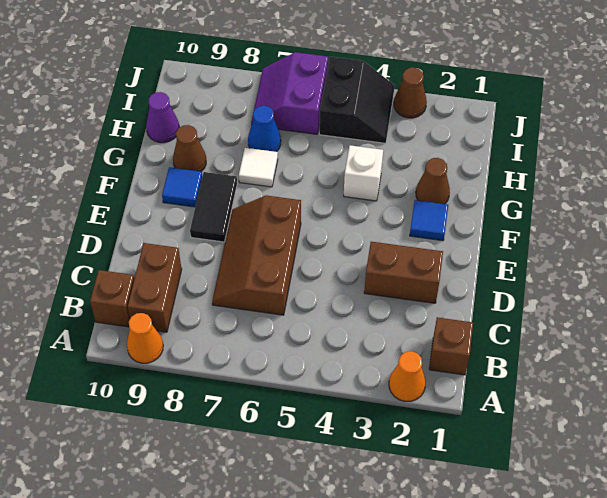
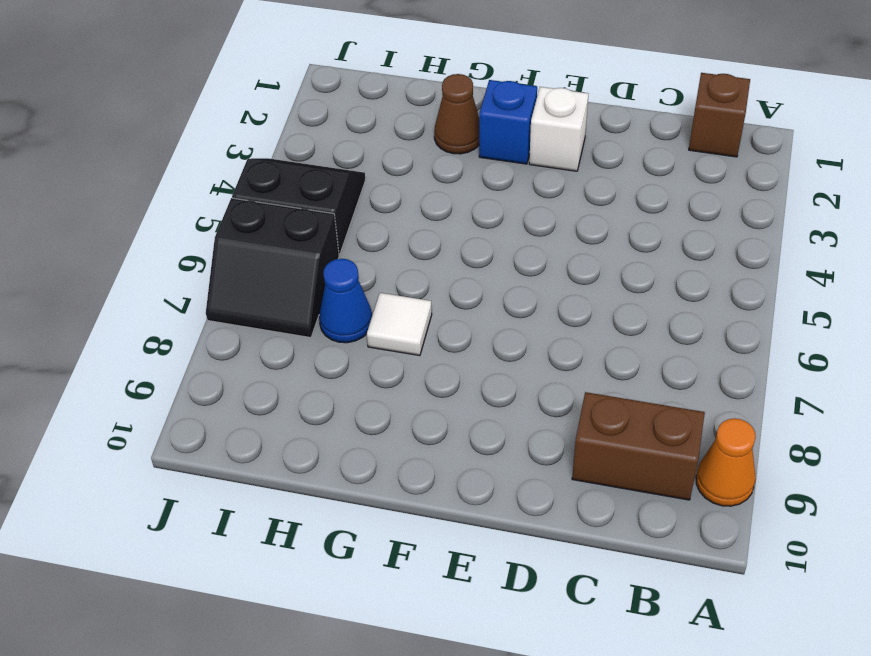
white brick E2 level 1 -> white brick G4 level 1
blue brick F2 level 1 -> blue tile F2 level 1
black slope I6:J7 level 1 top 6 -> purple slope I6:J7 level 1 top 6
none -> orange cone A2 level 1
none -> brown brick B10 level 1
none -> brown slope C6:E7 level 1 top 6

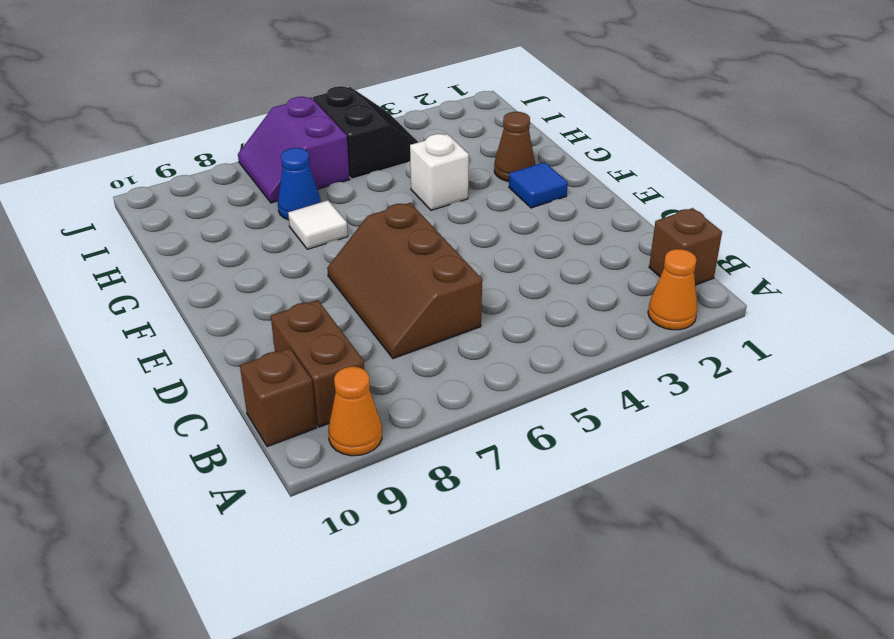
none -> brown brick D2:D3 level 1
none -> black tile E8:F8 level 1
none -> blue tile F9 level 1

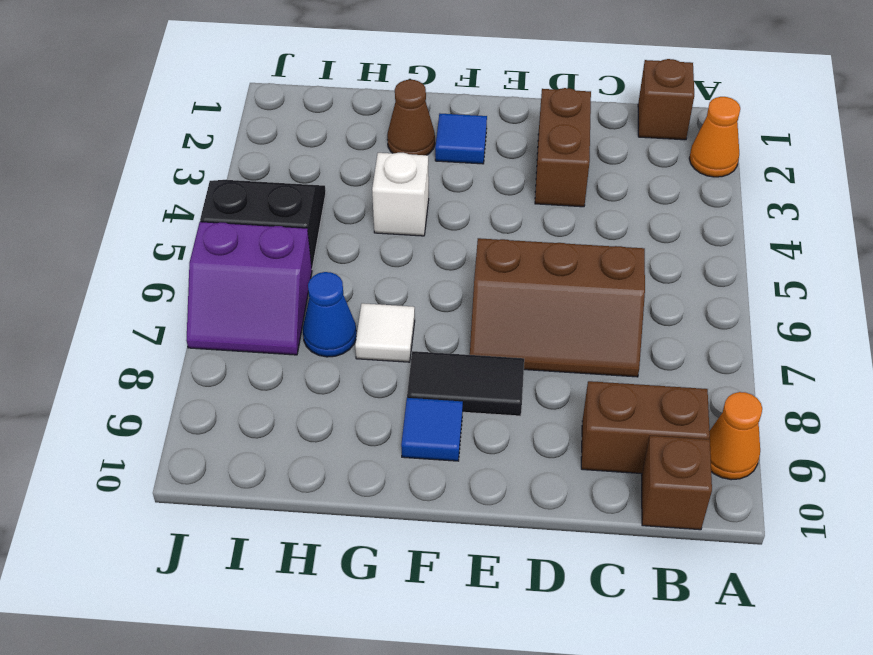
none -> brown cone G9 level 1
none -> purple cone H10 level 1
none -> brown cone J3 level 1

